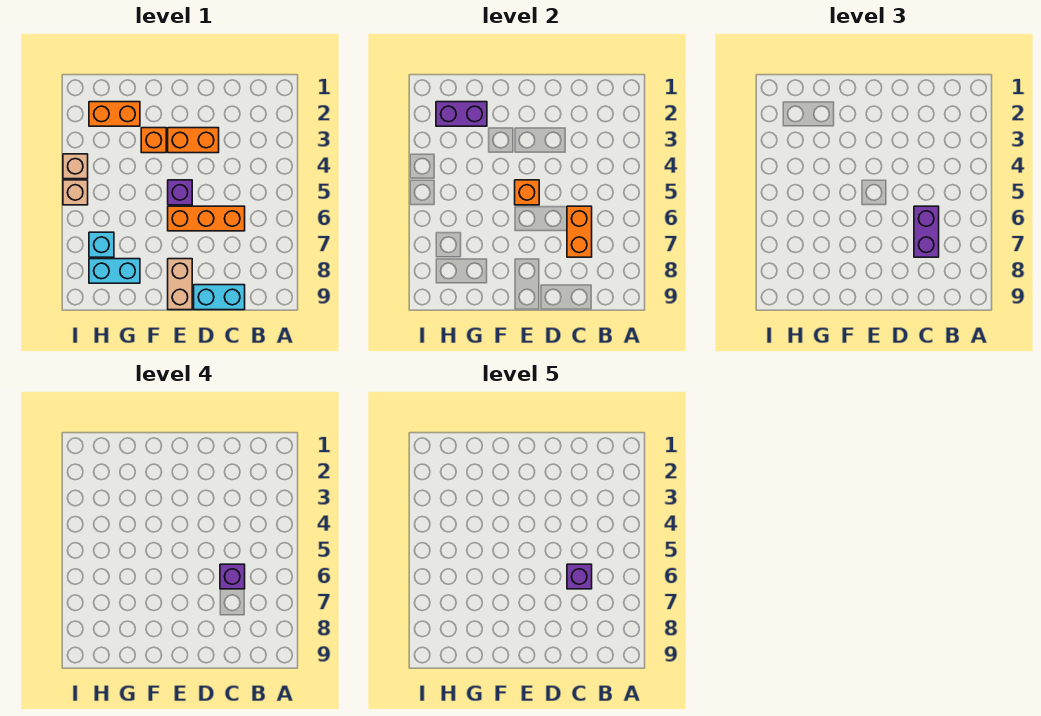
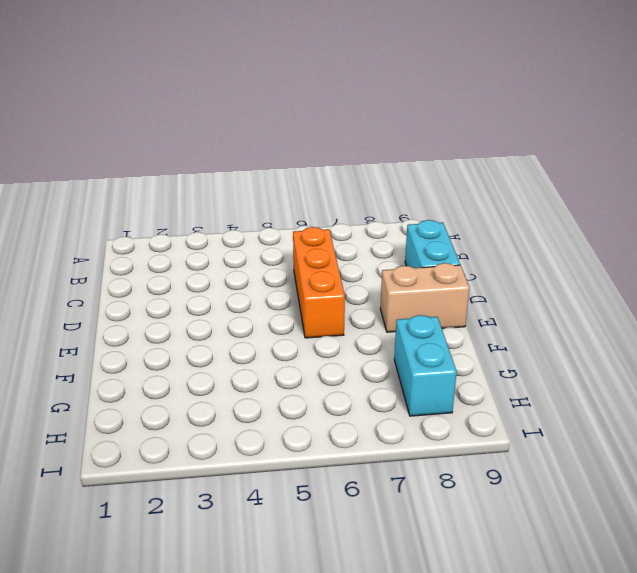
none -> orange brick D3:E3 level 1
none -> purple brick E5 level 1
none -> orange brick F3 level 1

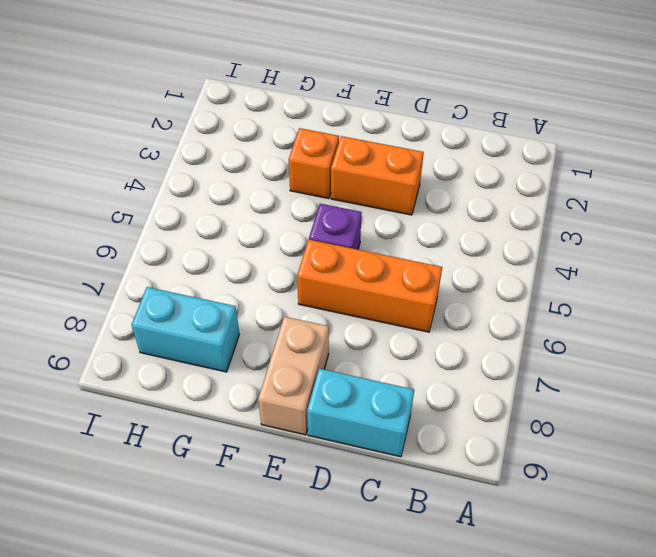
none -> orange brick G2:H2 level 1
none -> cyan brick H7 level 1
none -> tan brick I4 level 1

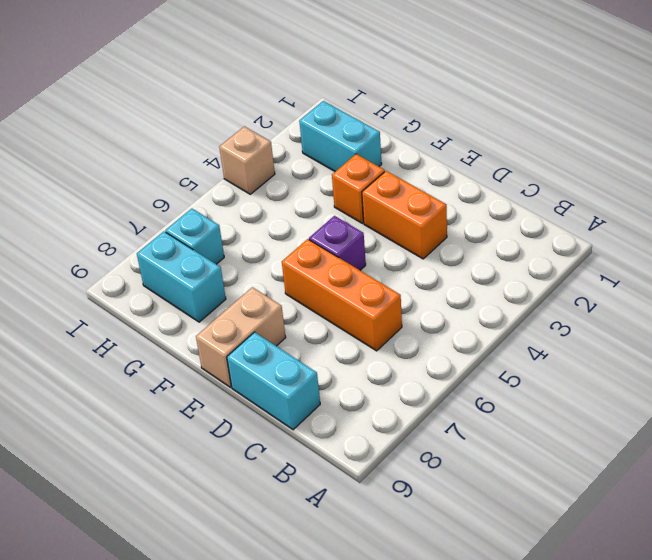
cyan brick G2:H2 level 1 -> orange brick G2:H2 level 1
none -> tan brick I5 level 1
none -> orange brick C6:C7 level 2
none -> orange brick E5 level 2

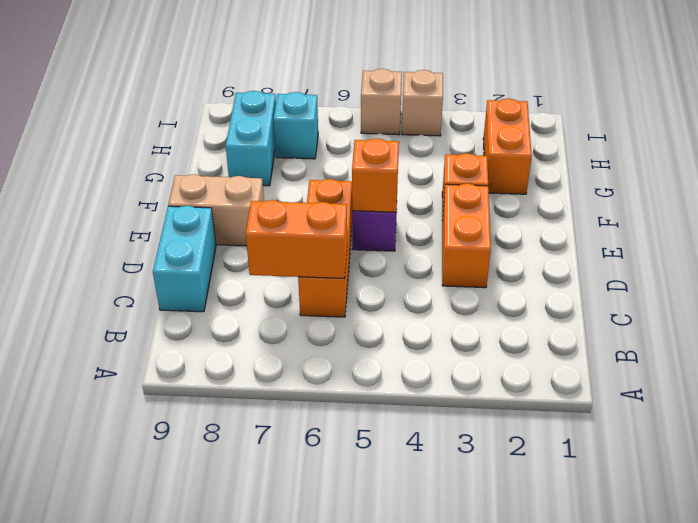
none -> purple brick G2:H2 level 2
none -> purple brick C6:C7 level 3
none -> purple brick C6 level 4

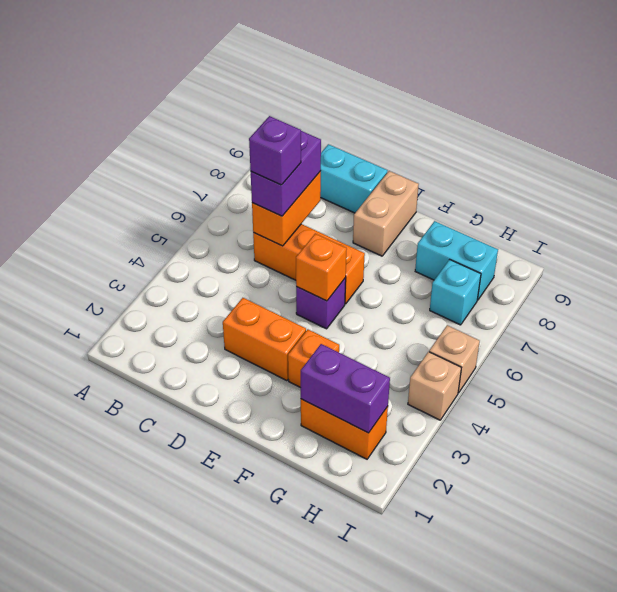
none -> purple brick C6 level 5

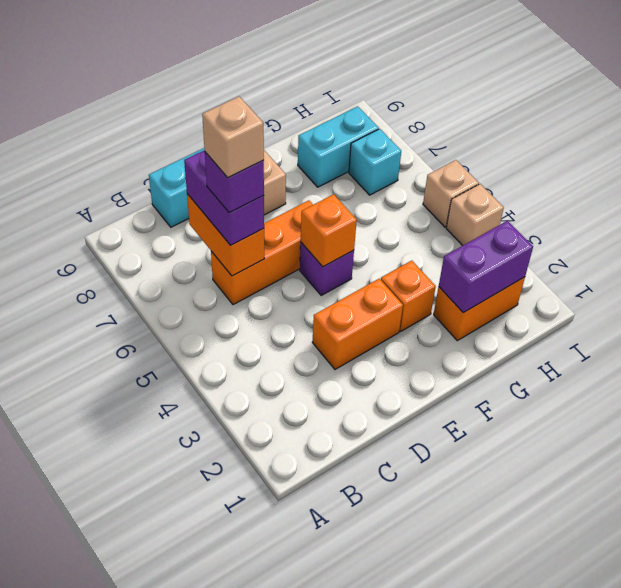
tan brick C6 level 5 -> purple brick C6 level 5

